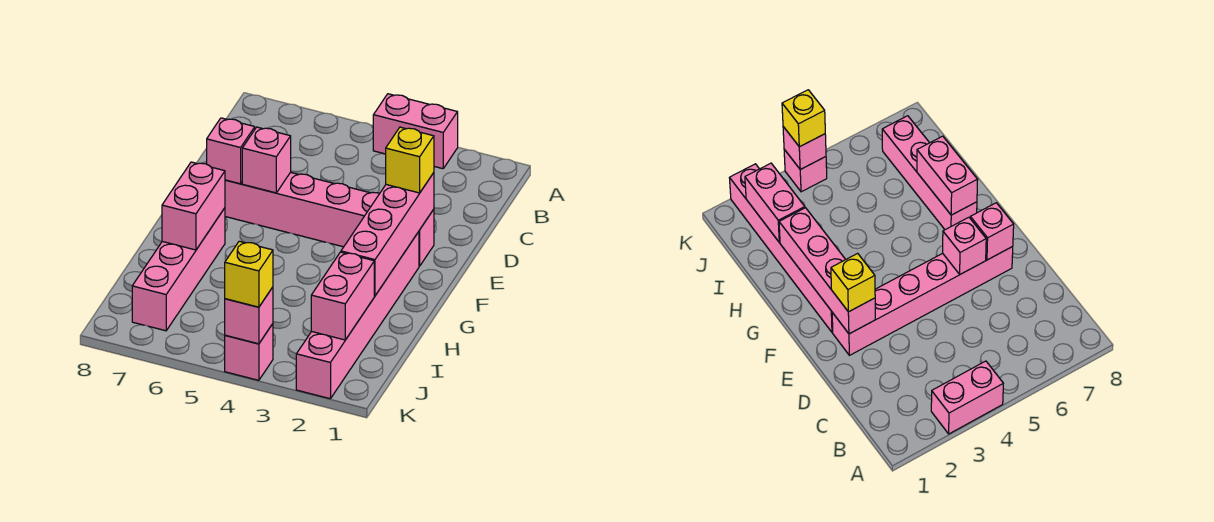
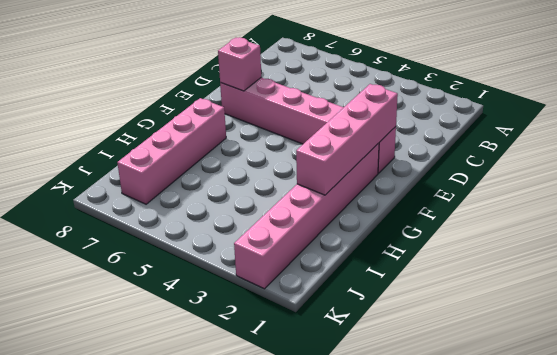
none -> pink brick A3:A4 level 1
none -> pink brick K4 level 1
none -> pink brick E6 level 2

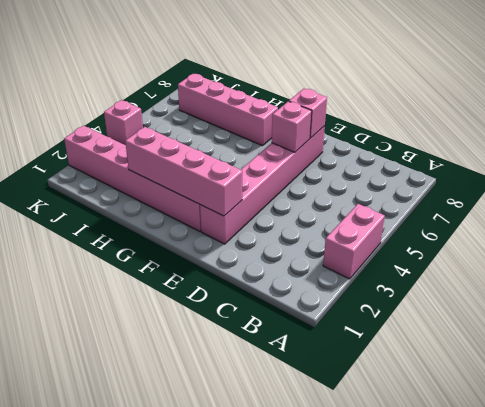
none -> pink brick G7:H7 level 2
none -> pink brick I2:J2 level 2
none -> pink brick K4 level 2

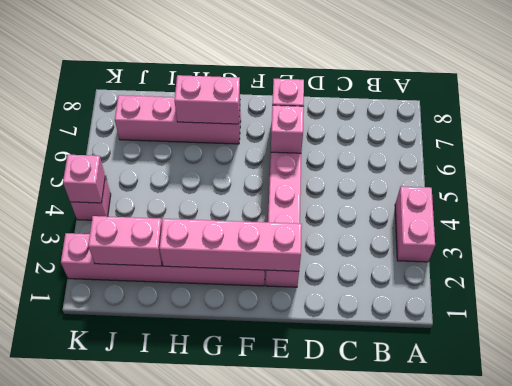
none -> yellow brick E2 level 3
none -> yellow brick K4 level 3

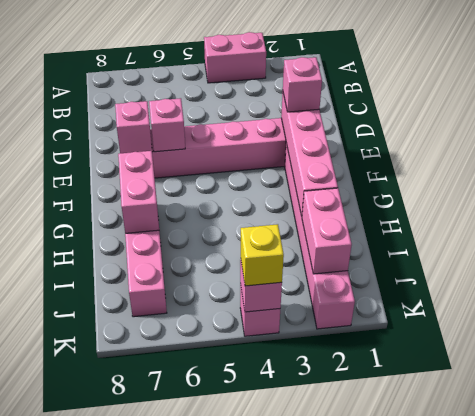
pink brick E2 level 3 -> yellow brick E2 level 3

